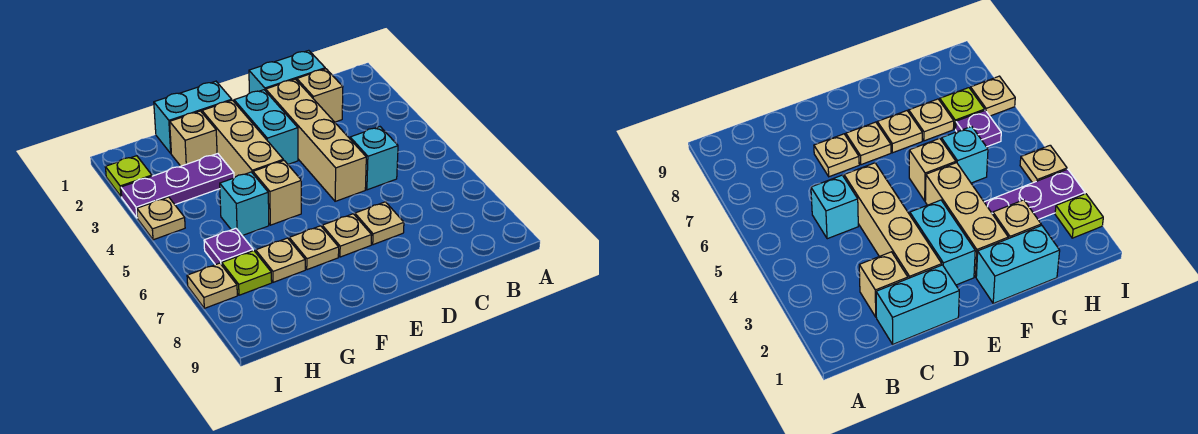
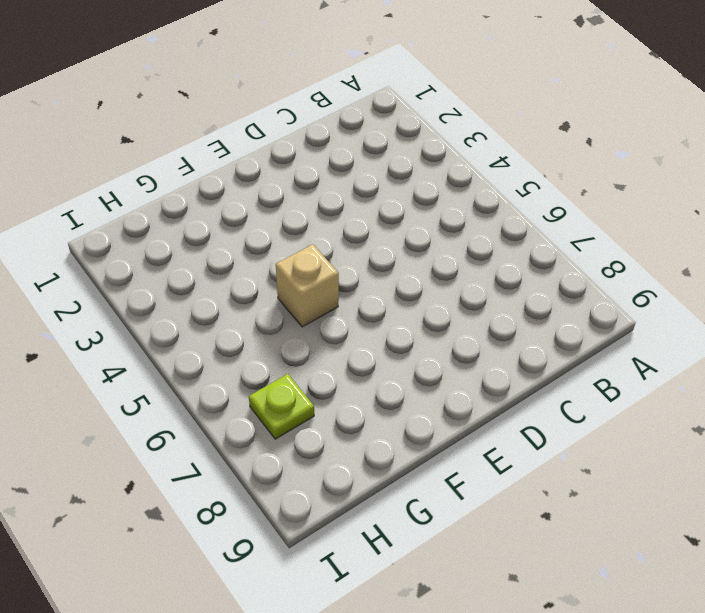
none -> cyan brick C1:D1 level 1
none -> tan brick C2 level 1
none -> cyan brick C5 level 1

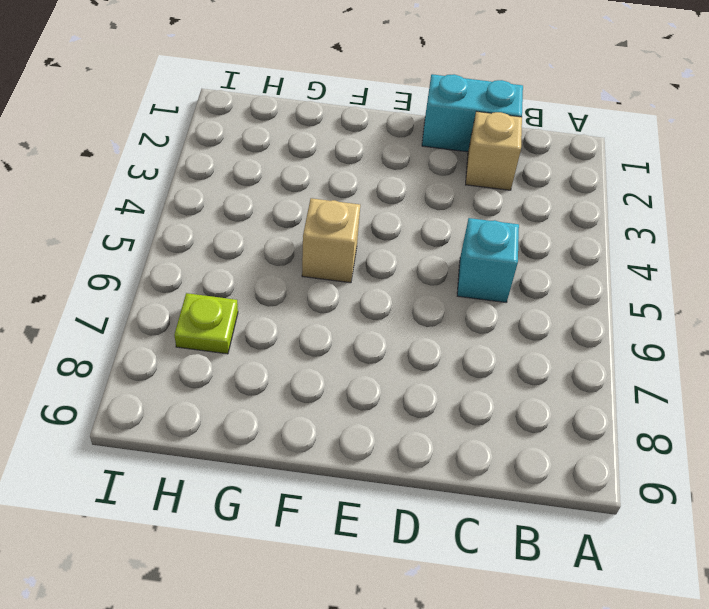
none -> tan brick D2:D5 level 1
none -> tan plate D7 level 1
none -> cyan brick E2:E3 level 1

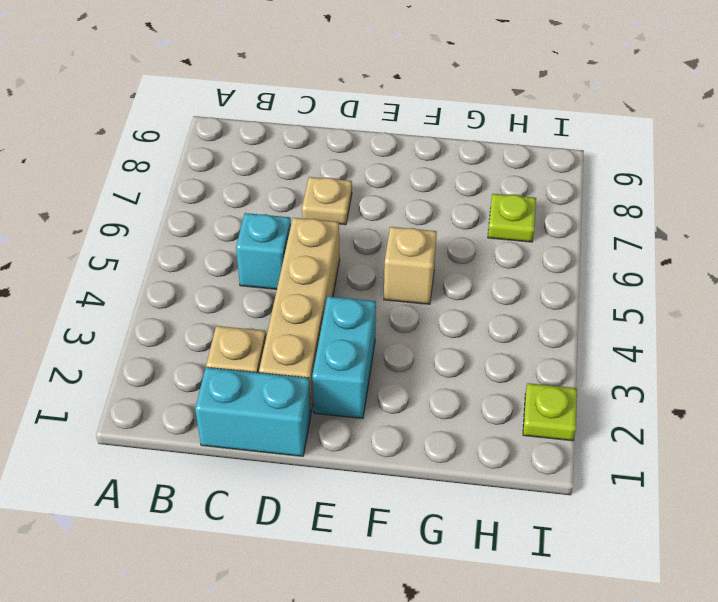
none -> tan plate E7 level 1
none -> cyan brick F1:G1 level 1
none -> tan brick F2:F4 level 1

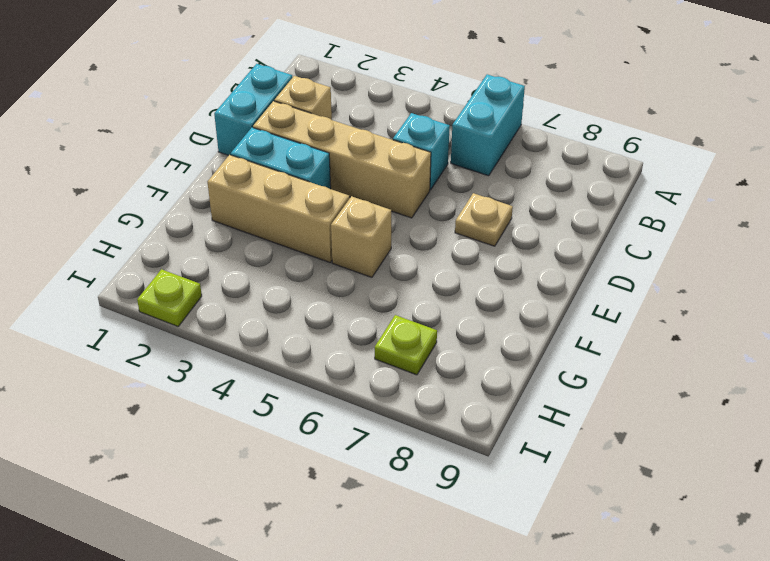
cyan brick A6:B6 level 1 -> cyan brick F1:G1 level 1
none -> tan plate E7 level 1
none -> tan plate F7 level 1
none -> tan brick G2 level 1

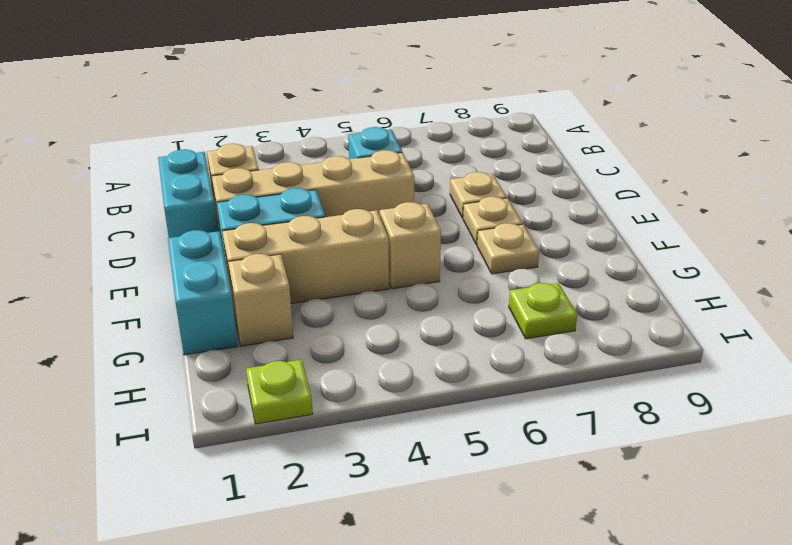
none -> purple plate G3:I3 level 1
none -> cyan brick G5 level 1
none -> tan plate G7 level 1

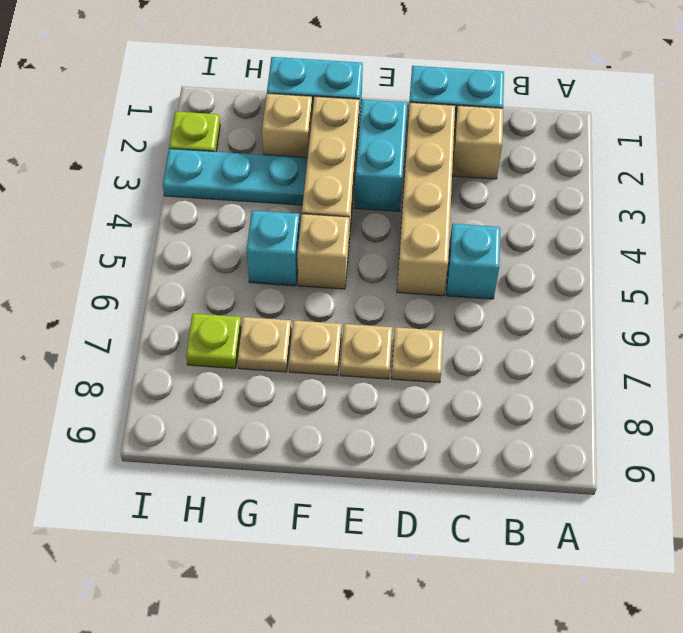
cyan plate G3:I3 level 1 -> purple plate G3:I3 level 1
none -> purple plate H6 level 1
none -> tan plate I4 level 1
none -> tan plate I7 level 1

